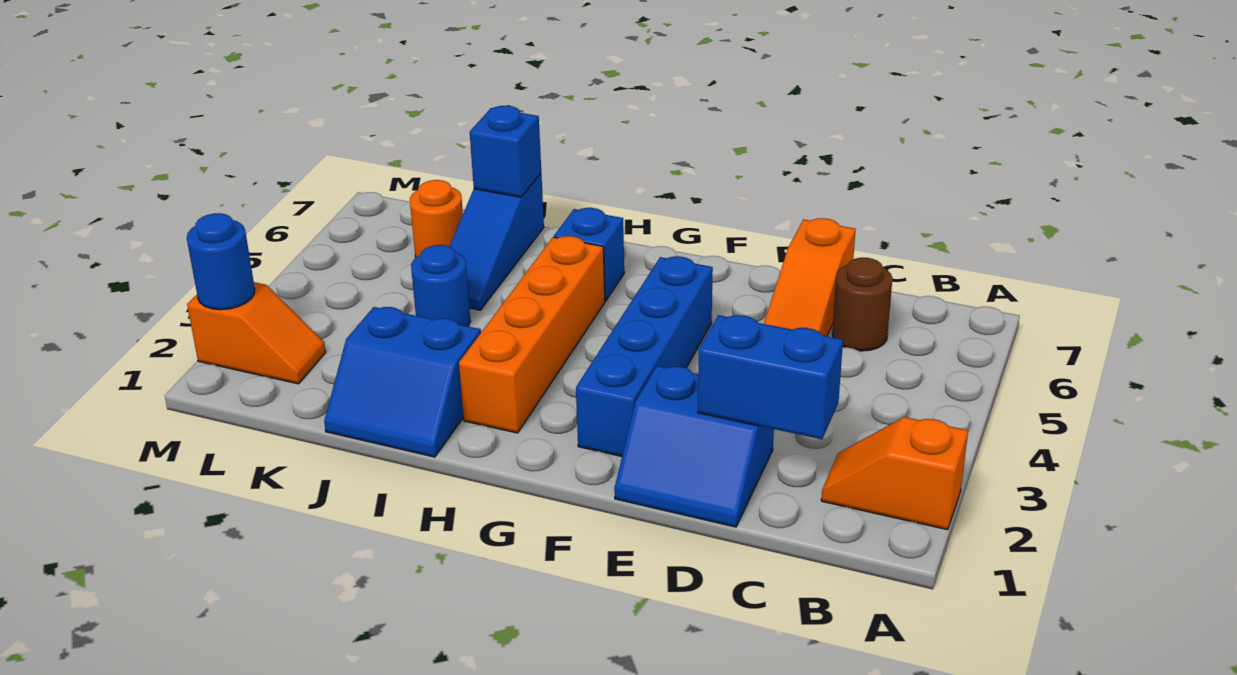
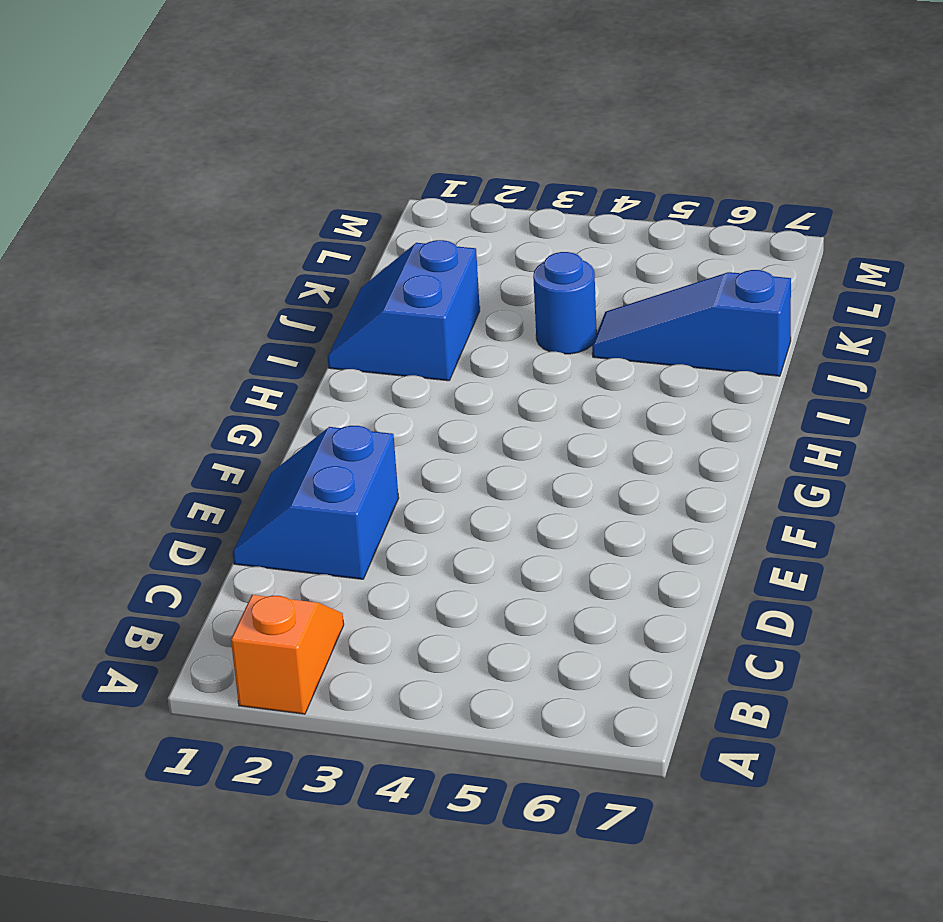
none -> brown round brick C6 level 1
none -> orange slope D5:D7 level 1 top 7
none -> blue brick F2:F5 level 1

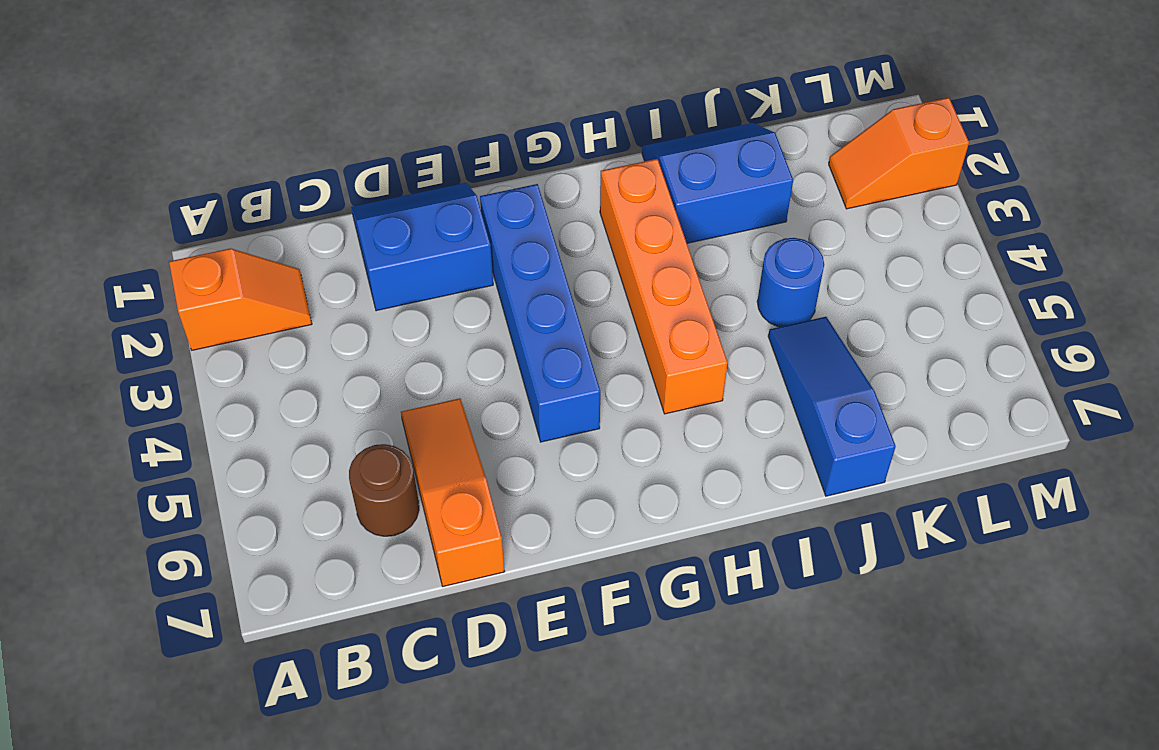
none -> blue brick H6 level 1
none -> orange round brick K6 level 1
none -> blue brick C2:D2 level 2

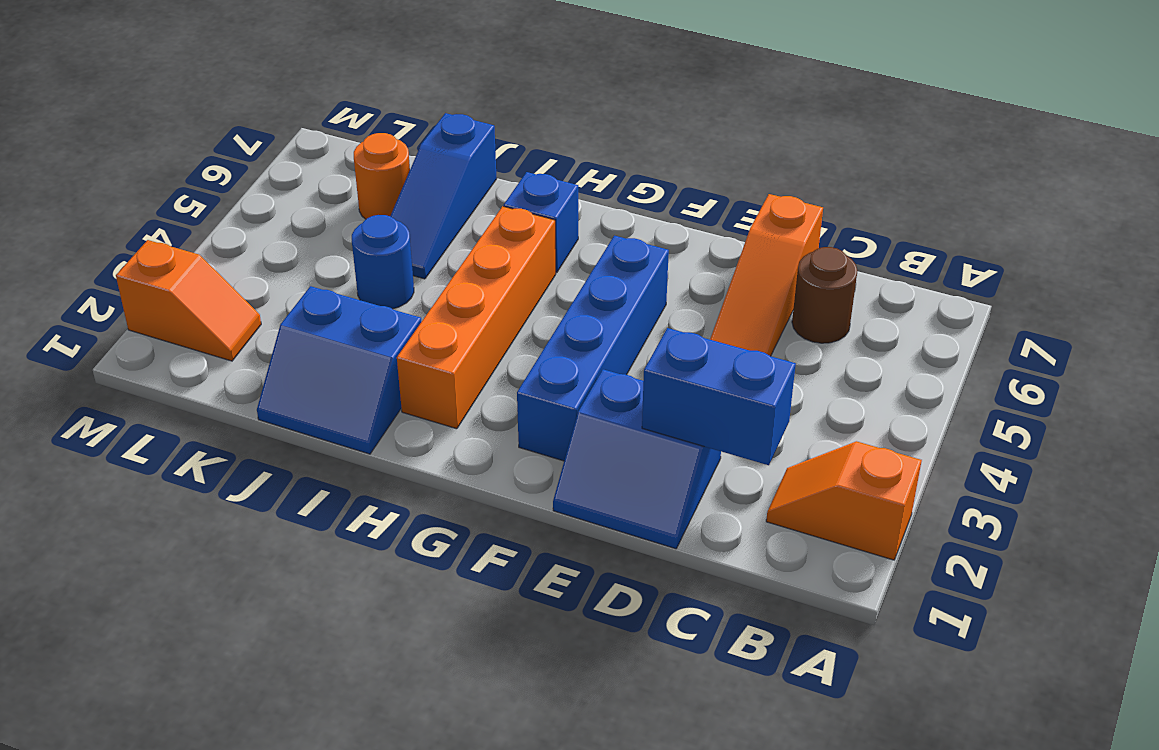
none -> blue brick J7 level 2
none -> blue round brick M2 level 2

